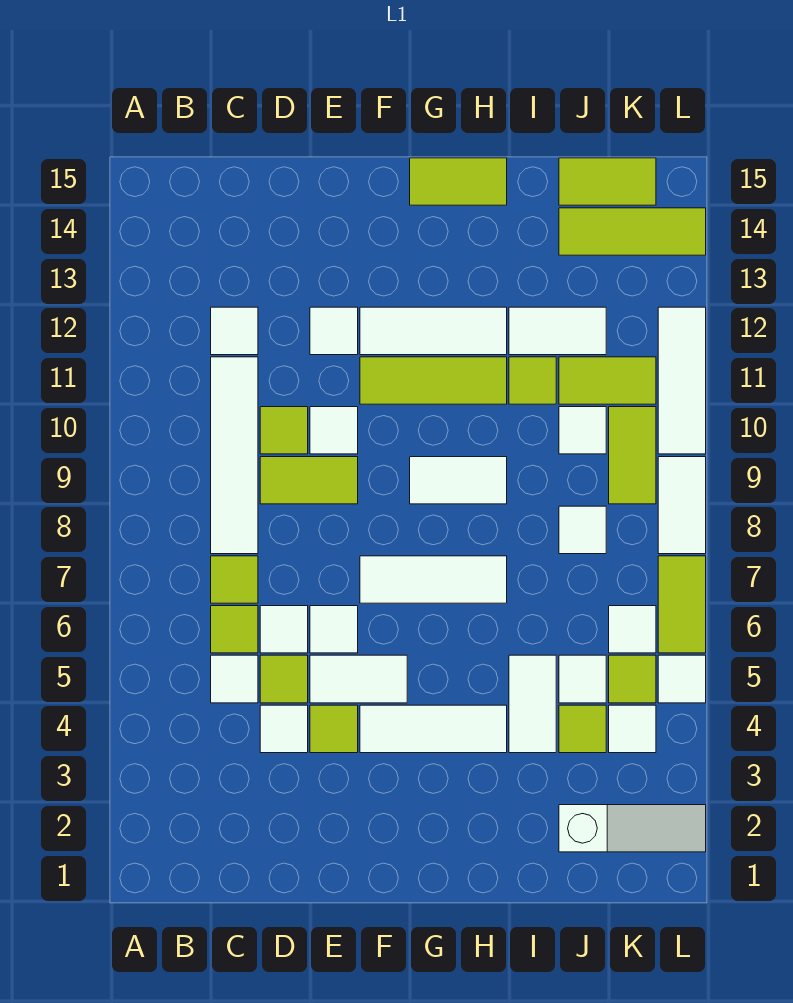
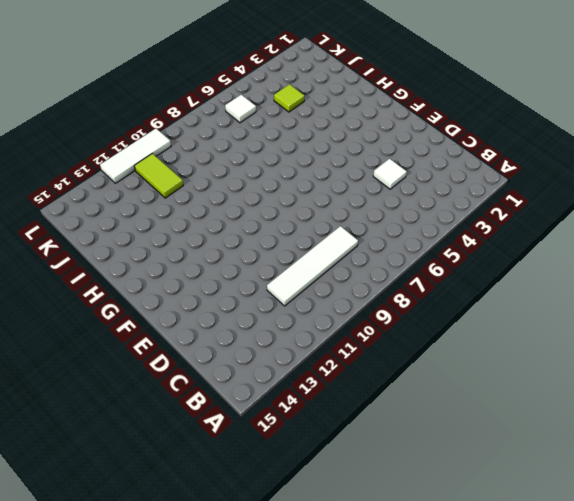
none -> white tile C5 level 1
none -> lime tile C6 level 1
none -> lime tile C7 level 1
none -> white tile C12 level 1

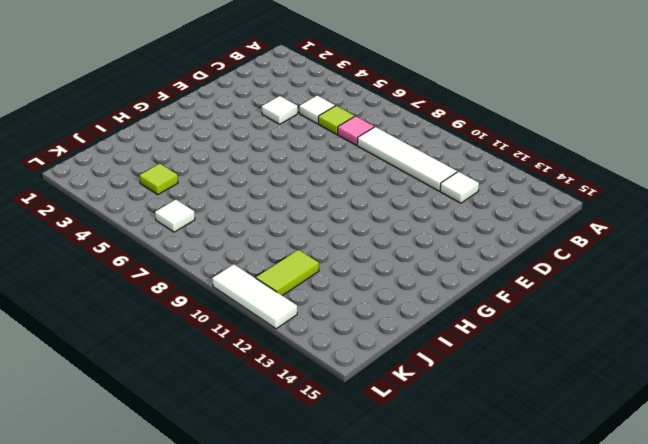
pink tile C7 level 1 -> lime tile C7 level 1
none -> lime tile D5 level 1
none -> white tile D6 level 1
none -> lime tile D9:E9 level 1
none -> lime tile D10 level 1

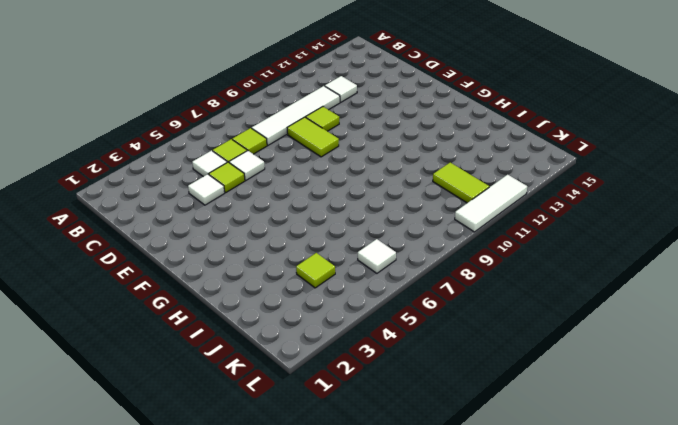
none -> lime tile E4 level 1
none -> white tile E5:F5 level 1
none -> white tile E6 level 1
none -> white tile E10 level 1

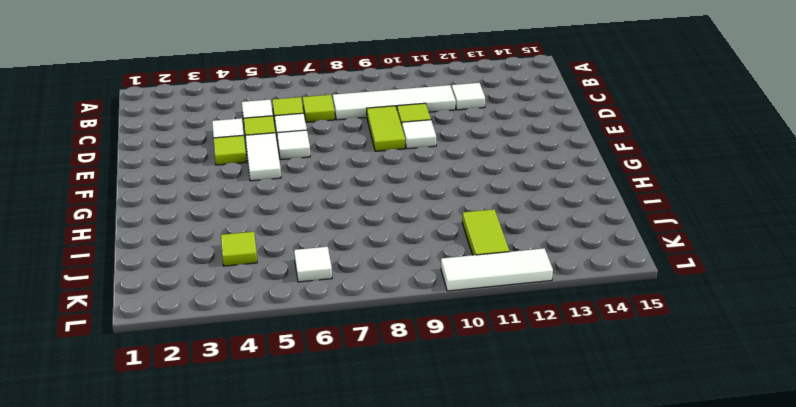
none -> white tile E12 level 1
none -> white tile F4:H4 level 1
none -> white tile F7:H7 level 1
none -> lime tile F11:H11 level 1

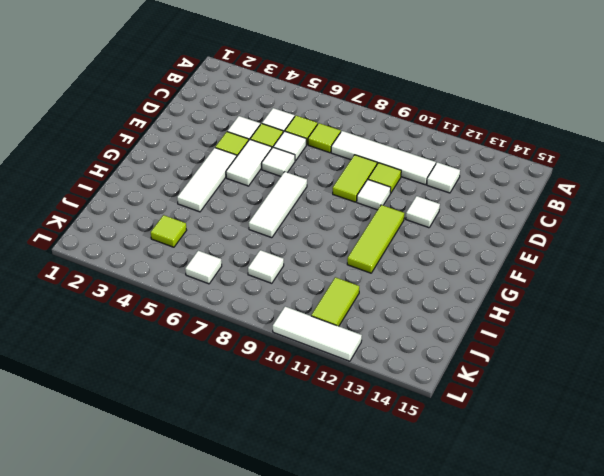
none -> white tile F12:H12 level 1
none -> white tile G9:H9 level 1
none -> lime tile G15:H15 level 1
none -> white tile I4:I5 level 1

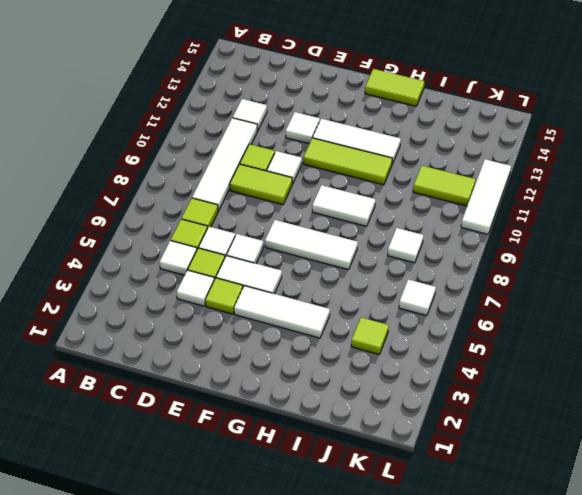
none -> white tile I4:I5 level 1
none -> lime tile I11 level 1
none -> white tile I12:J12 level 1
none -> white slope J2:L2 level 1 top J

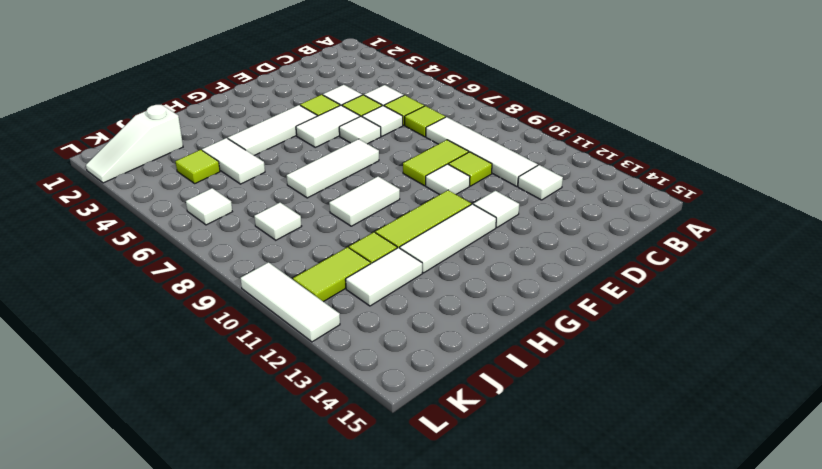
none -> lime tile G15:H15 level 1
none -> white tile J5 level 1
none -> white tile J10 level 1
none -> lime tile J14:L14 level 1

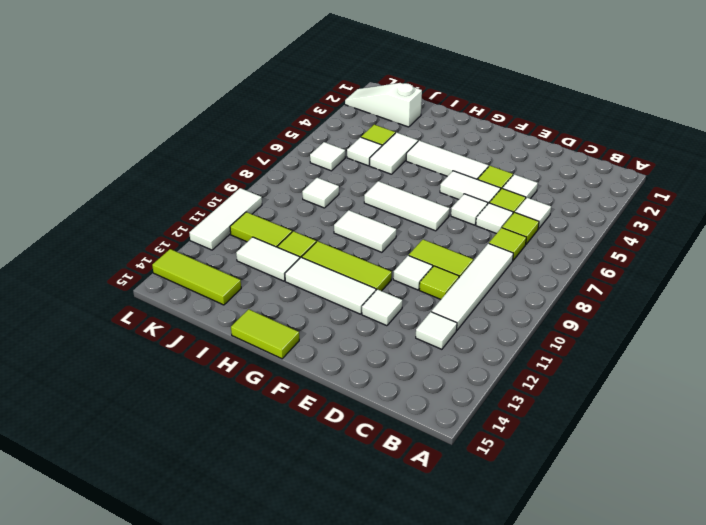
none -> white tile J10 level 1
none -> lime tile J15:K15 level 1
none -> white tile K4 level 1
none -> lime tile K5 level 1

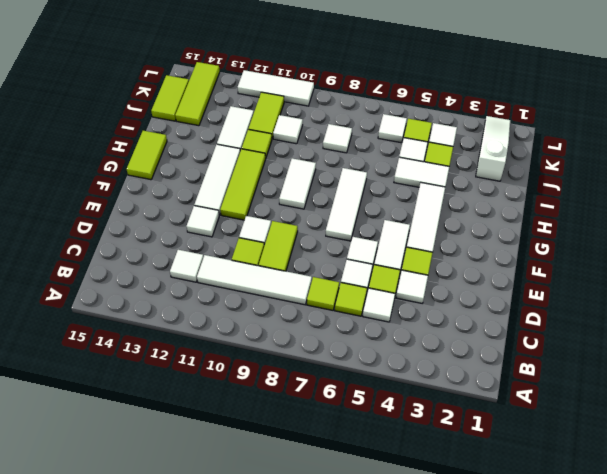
none -> lime tile K9:K10 level 1
none -> white tile L5 level 1
none -> lime tile L6:L7 level 1
none -> white tile L8:L9 level 1

